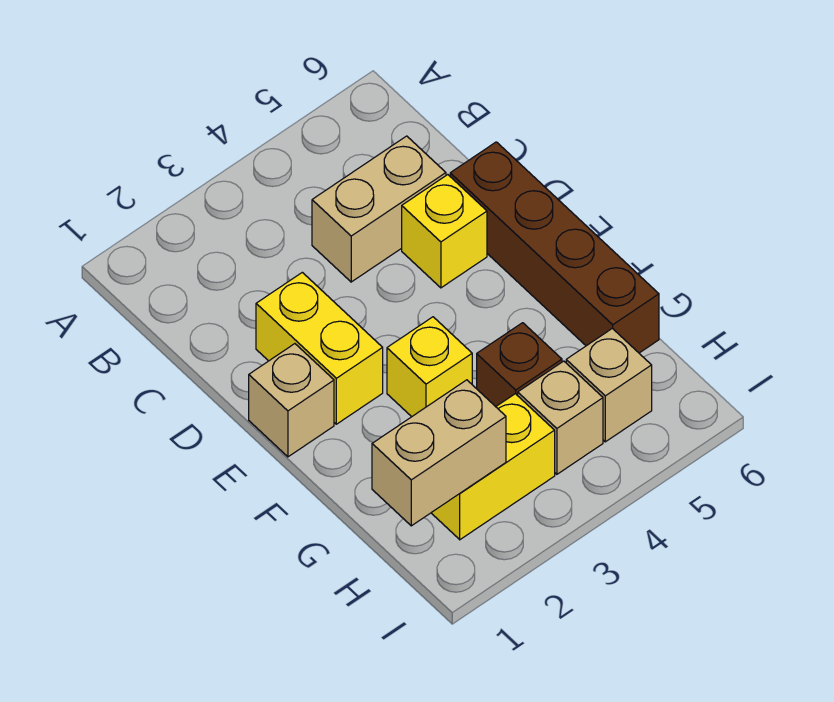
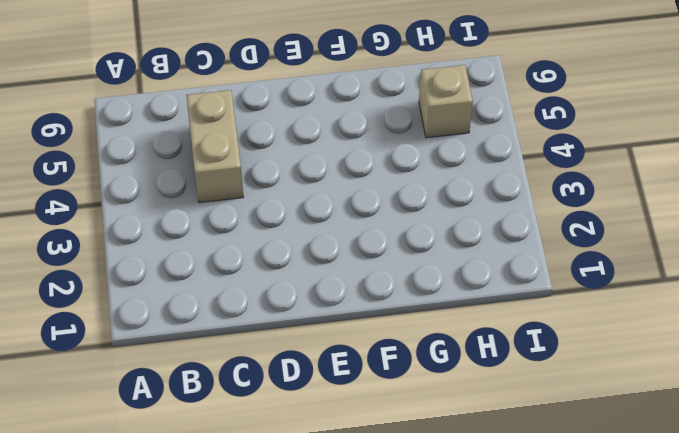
none -> yellow brick D2:E2 level 1
none -> yellow brick D5 level 1

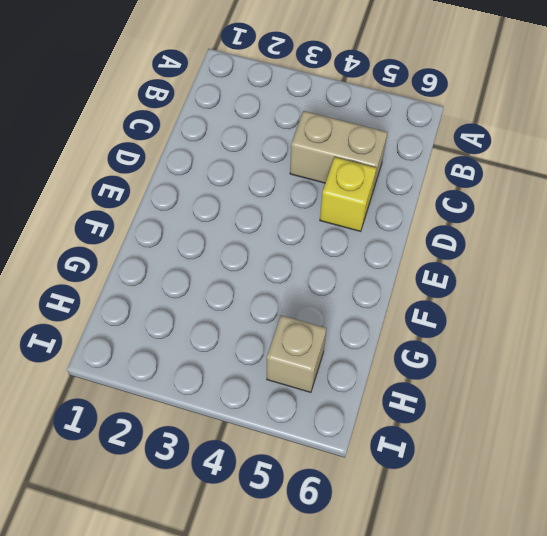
none -> yellow brick D2:E2 level 1
none -> brown brick D6:G6 level 1

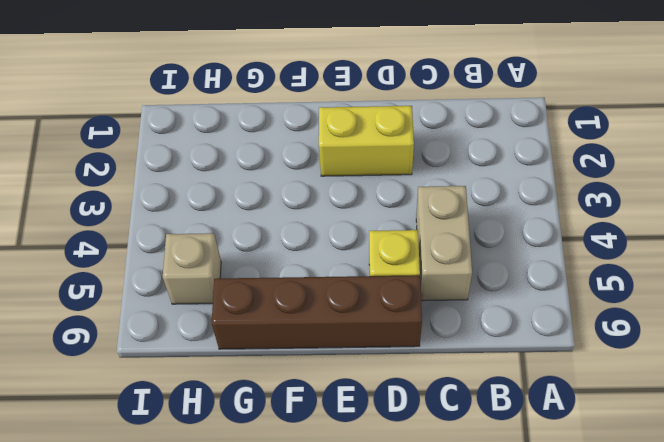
none -> tan brick E1 level 1
none -> yellow brick F3 level 1

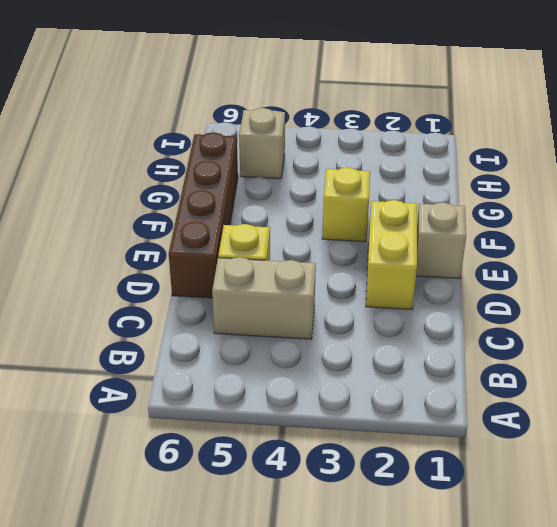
none -> brown brick G4 level 1
none -> yellow brick H2:H3 level 1

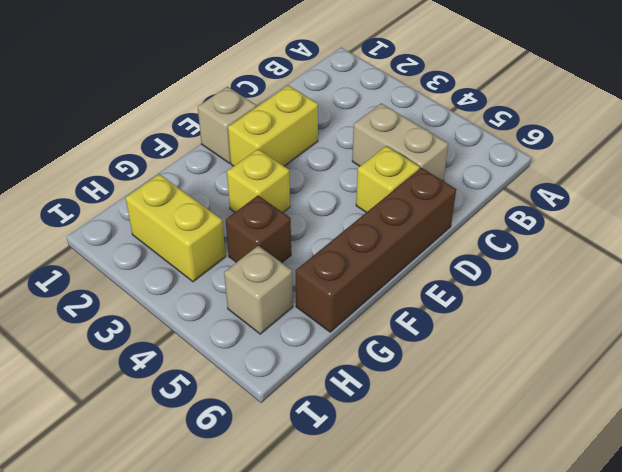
none -> tan brick H4 level 1
none -> tan brick H1:H2 level 2

